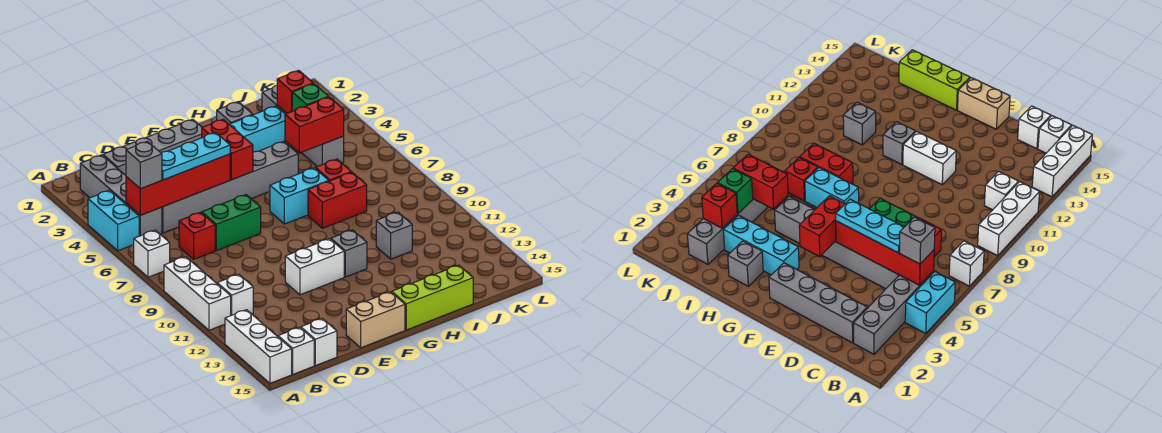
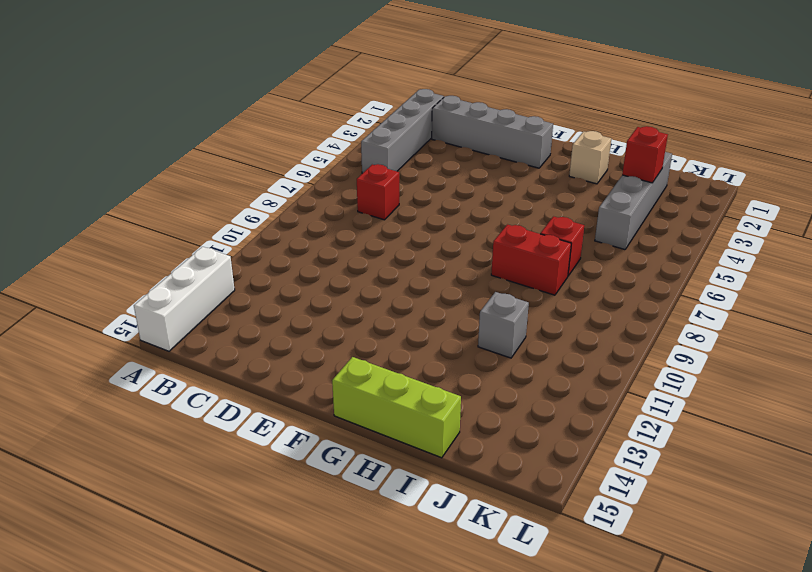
tan brick H2 level 1 -> grey brick H2 level 1
none -> cyan brick A4:A5 level 1
none -> white brick A7 level 1
none -> white brick A9:A11 level 1
none -> white brick B11 level 1

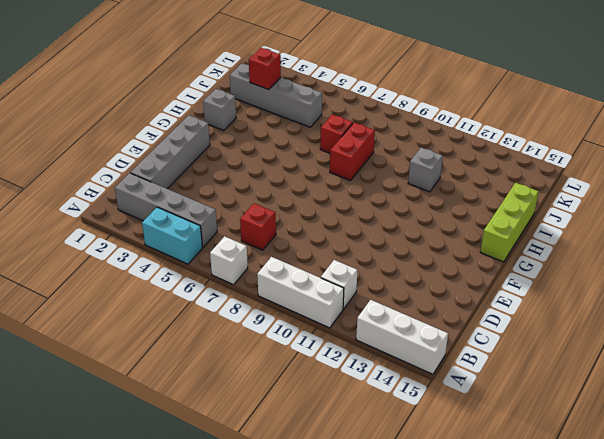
none -> white brick B15 level 1
none -> grey brick C5:H5 level 1
none -> white brick C15 level 1
none -> green brick D7:E7 level 1

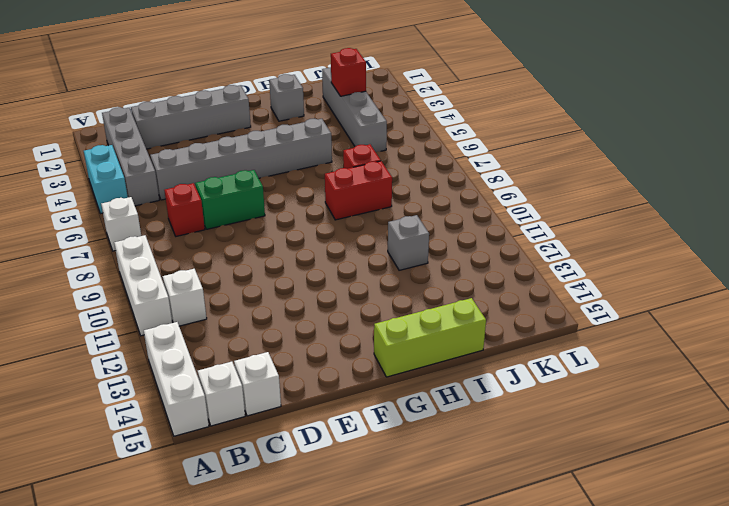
none -> white brick E11:F11 level 1
none -> tan brick E15:F15 level 1
none -> cyan brick G3:I3 level 1
none -> cyan brick G7:H7 level 1

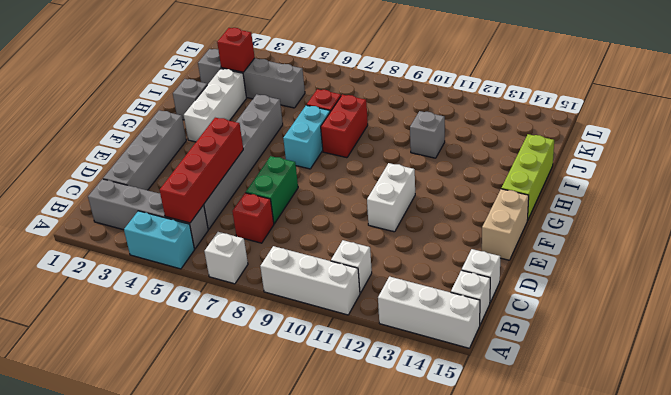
white brick G3:I3 level 1 -> cyan brick G3:I3 level 1
none -> grey brick G11 level 1
none -> red brick F4:F5 level 2
none -> red brick I5:J5 level 2
none -> green brick J4 level 2

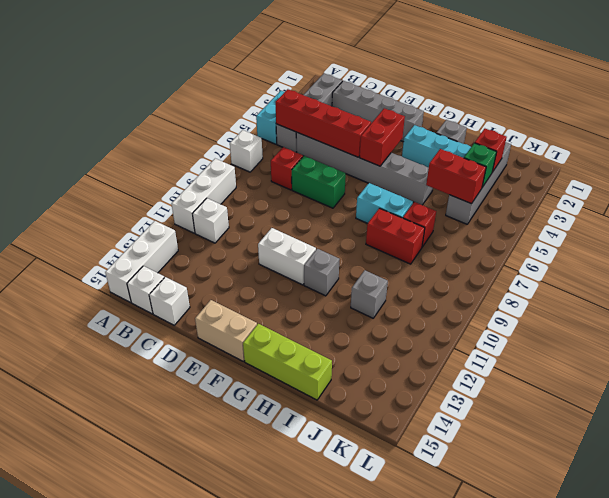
none -> grey brick B5 level 3
none -> cyan plate C5:E5 level 3

